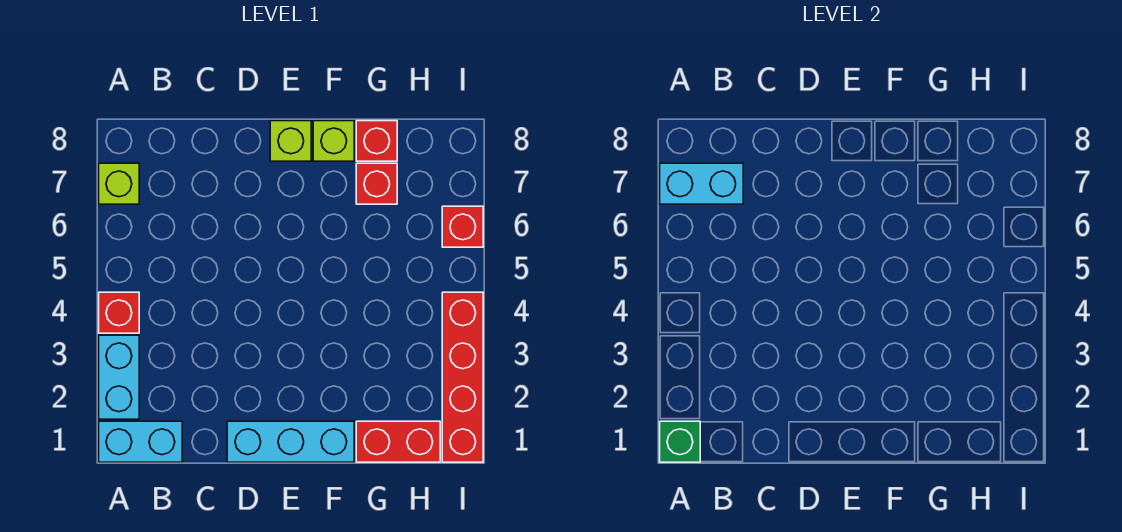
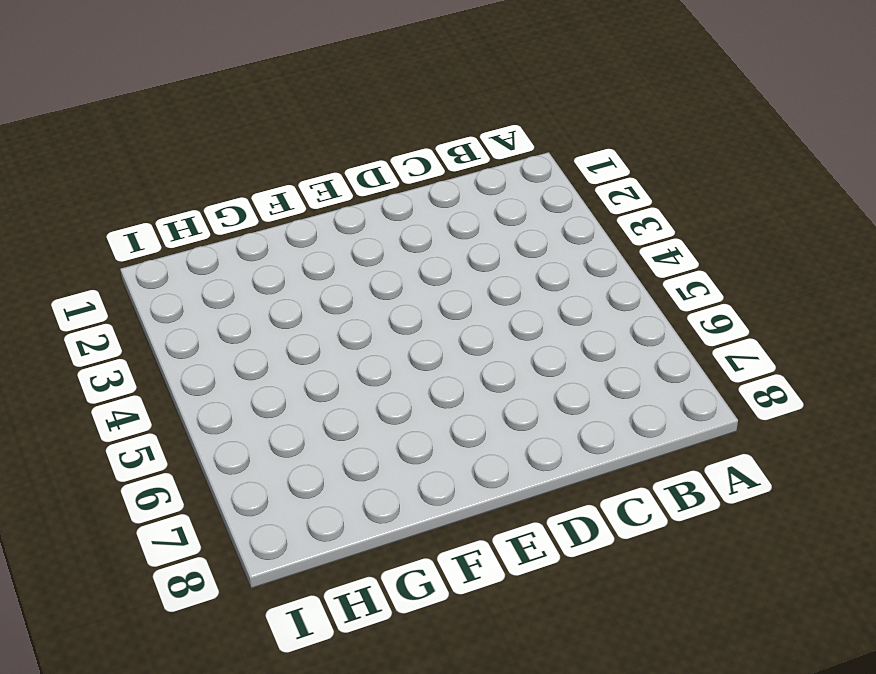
none -> cyan brick A1:B1 level 1
none -> cyan brick A2:A3 level 1
none -> red brick A4 level 1

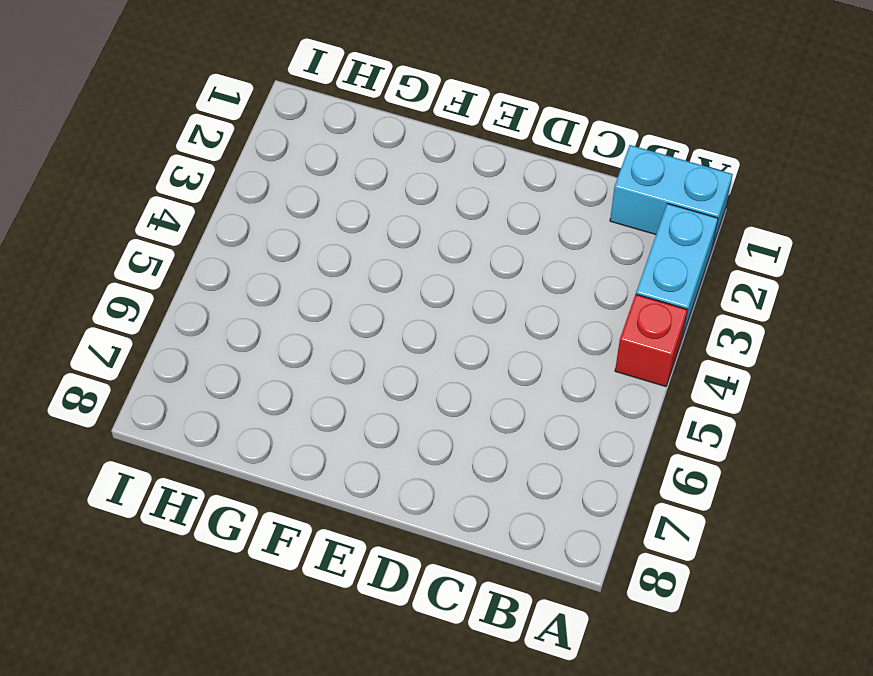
none -> lime brick A7 level 1
none -> cyan brick D1:F1 level 1
none -> lime brick E8 level 1

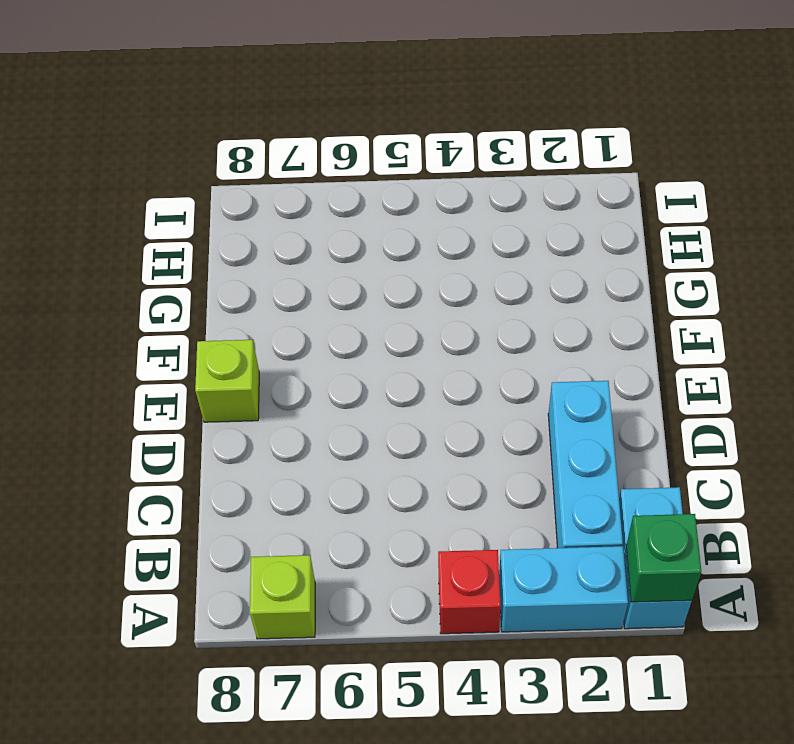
cyan brick B2:D2 level 1 -> cyan brick D1:F1 level 1
none -> lime brick F8 level 1
none -> red brick G1:H1 level 1
none -> red brick G7 level 1

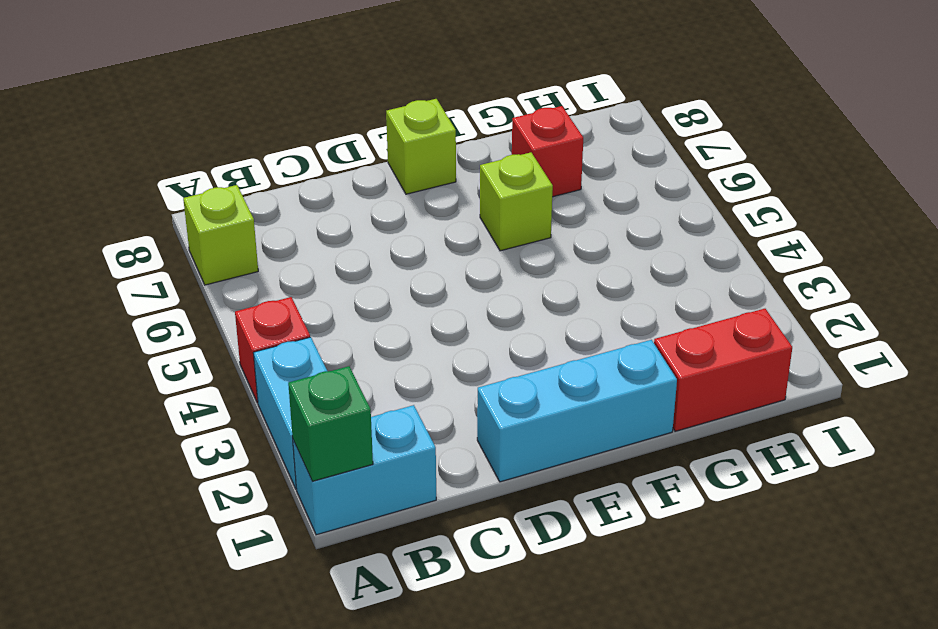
lime brick F6 level 1 -> lime brick F8 level 1
none -> red brick G8 level 1
none -> red brick I1:I4 level 1
none -> red brick I6 level 1

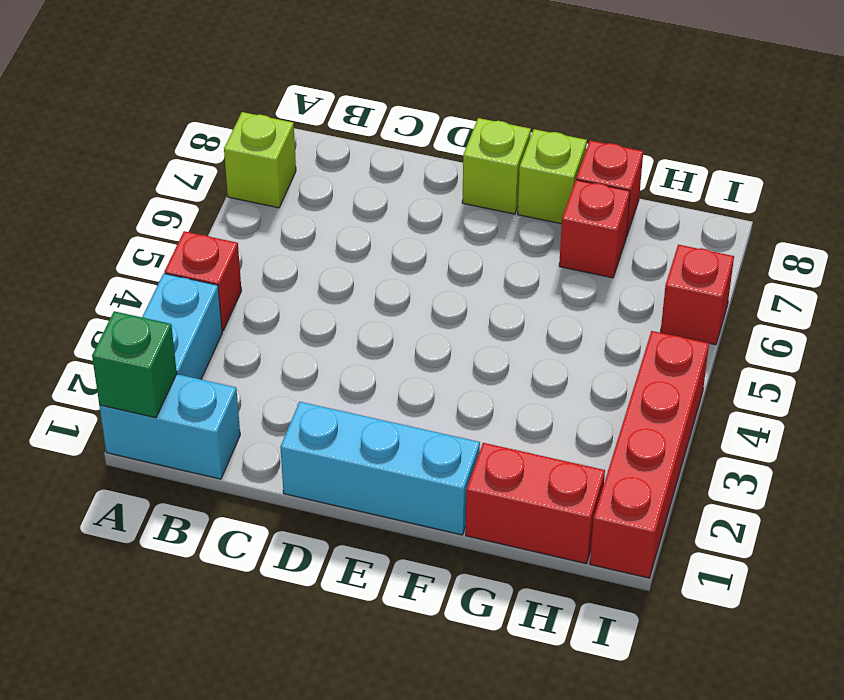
none -> cyan brick A7:B7 level 2

